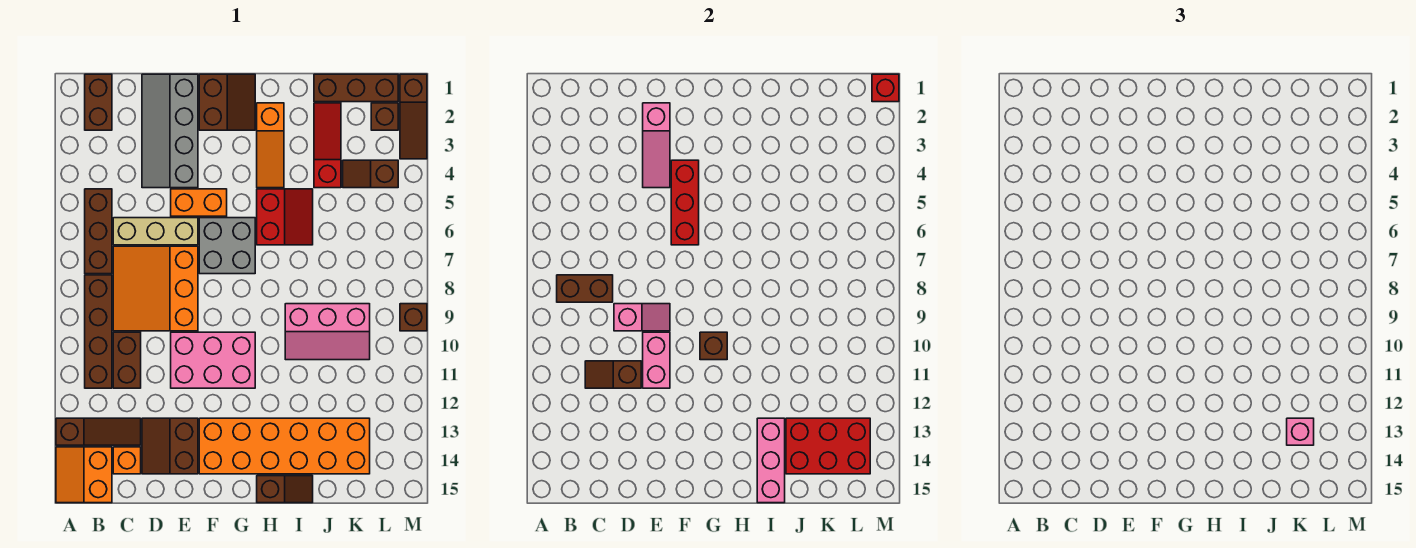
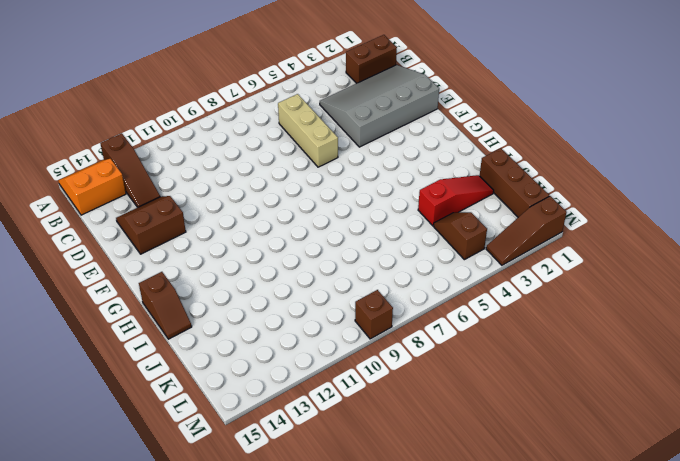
grey slope C1:E4 level 1 top E -> grey slope D1:E4 level 1 top E
none -> brown brick B5:B7 level 1
none -> brown brick B8:B11 level 1
none -> orange slope C7:E9 level 1 top E
none -> brown brick C10:C11 level 1

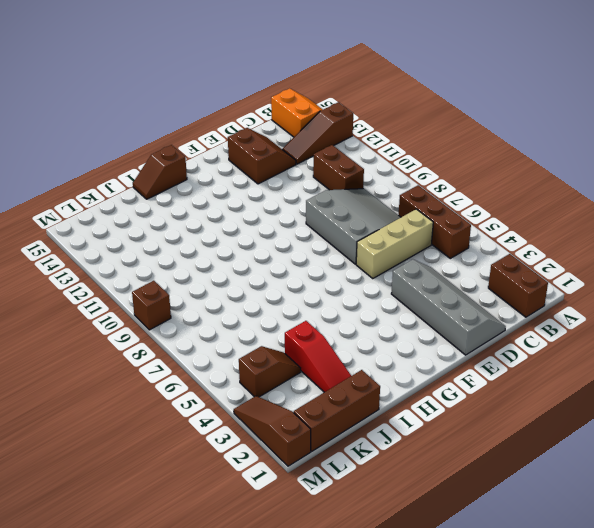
grey slope C7:E9 level 1 top E -> orange slope C7:E9 level 1 top E
none -> brown brick B8:B11 level 1
none -> orange brick C14 level 1
none -> orange brick E5:F5 level 1
none -> pink brick E10:G11 level 1

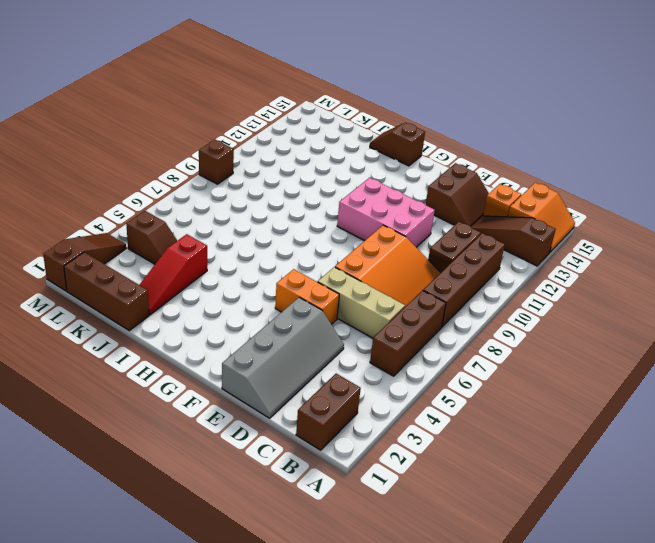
none -> brown slope F1:G2 level 1 top F
none -> grey brick F6:G7 level 1
none -> orange brick F13:K14 level 1
none -> orange slope H2:H4 level 1 top 2

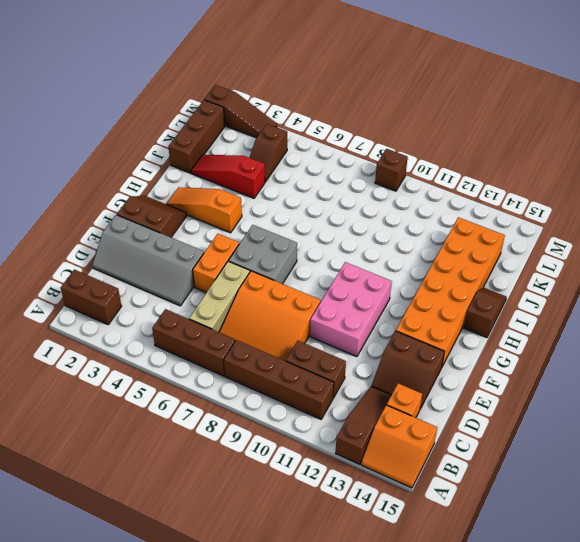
orange slope H2:H4 level 1 top 4 -> orange slope H2:H4 level 1 top 2
none -> red slope H5:I6 level 1 top H
none -> pink slope I9:K10 level 1 top 9
none -> brown brick L2 level 1
none -> brown brick B8:C8 level 2

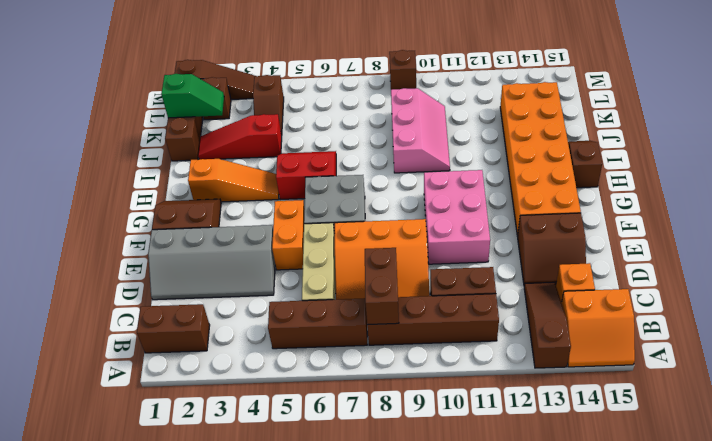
green slope K1:K2 level 2 top 1 -> none
none -> brown slope C11:D11 level 2 top D
none -> pink slope D9:E9 level 2 top D
none -> pink slope E2:E4 level 2 top 2
none -> pink brick E10:E11 level 2

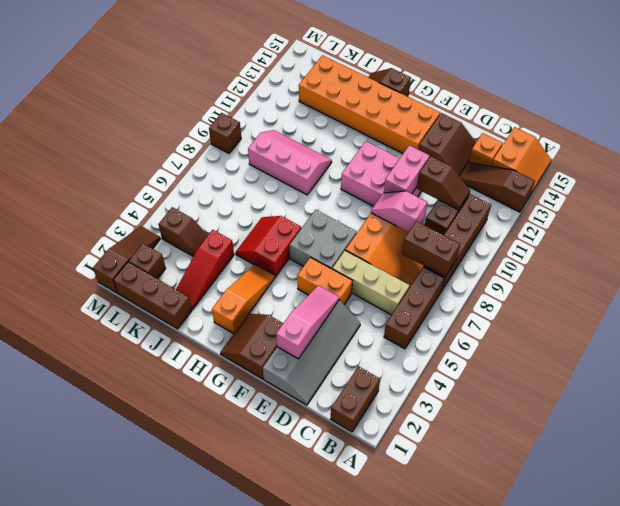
none -> red brick F4:F6 level 2
none -> brown brick G10 level 2
none -> pink brick I13:I15 level 2
none -> red brick J13:L14 level 2

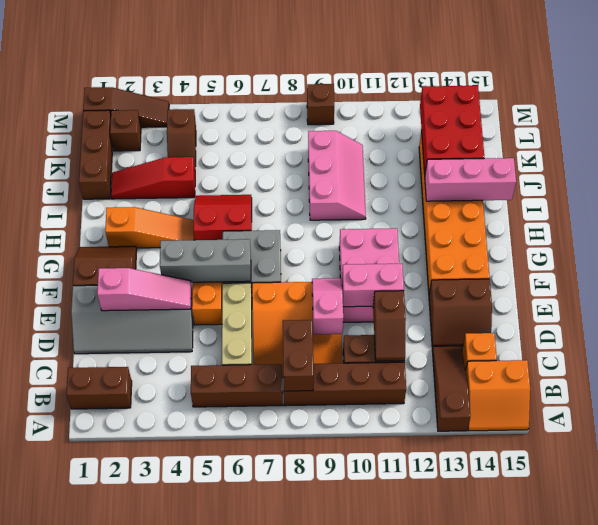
grey brick F4:F6 level 2 -> red brick F4:F6 level 2
none -> brown slope H15:I15 level 1 top H
none -> brown brick G10 level 2
none -> red brick M1 level 2
none -> pink brick K13 level 3

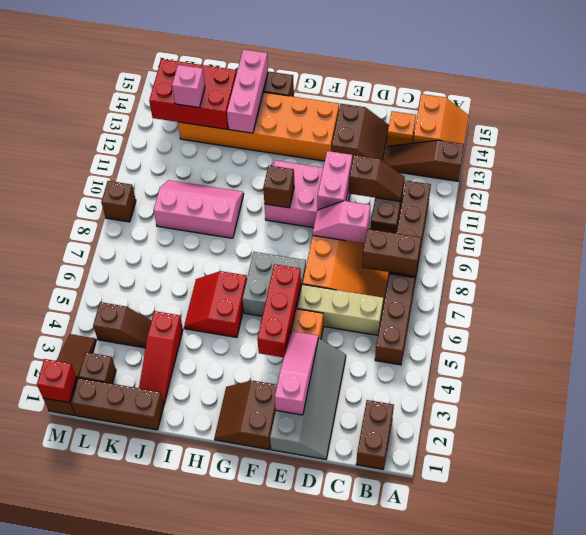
none -> orange slope H2:H4 level 1 top 2

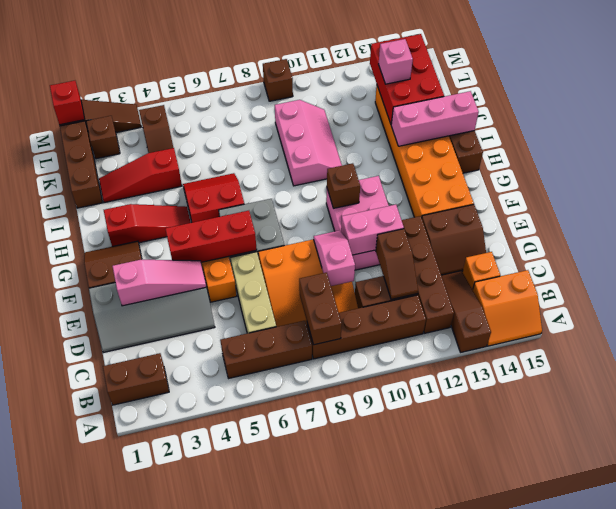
brown brick B12:E12 level 1 -> none
red slope H2:H4 level 1 top 2 -> orange slope H2:H4 level 1 top 2

